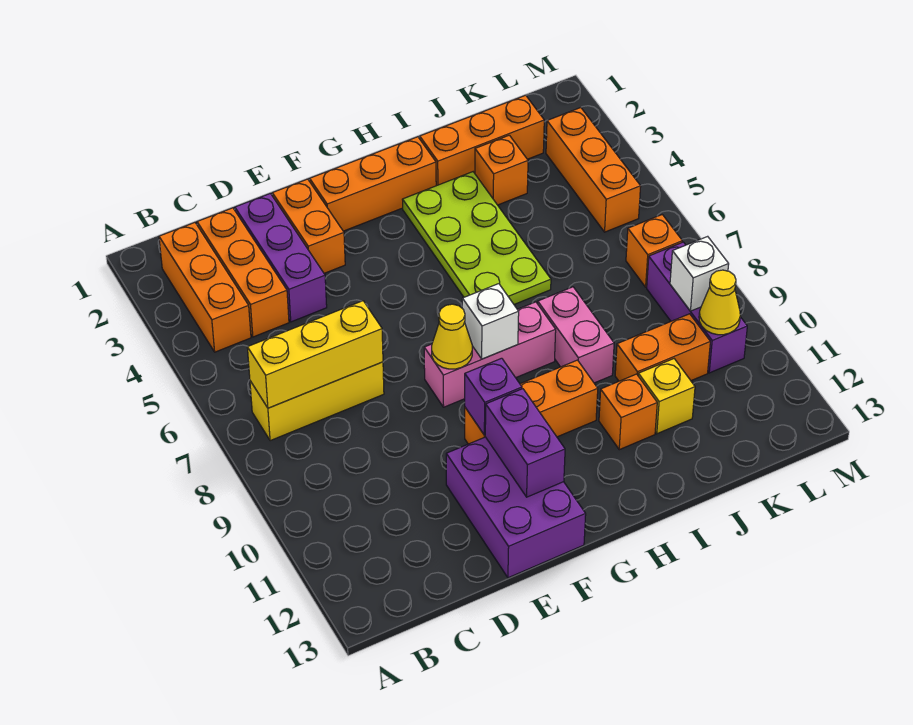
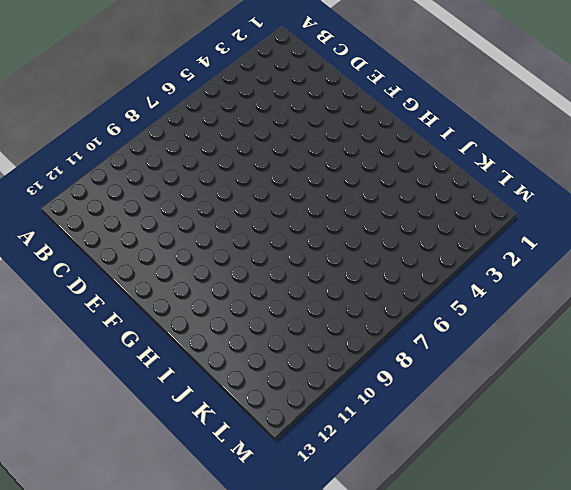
none -> orange brick B2:B4 level 1
none -> yellow brick B7:D7 level 1
none -> orange brick C2:C4 level 1

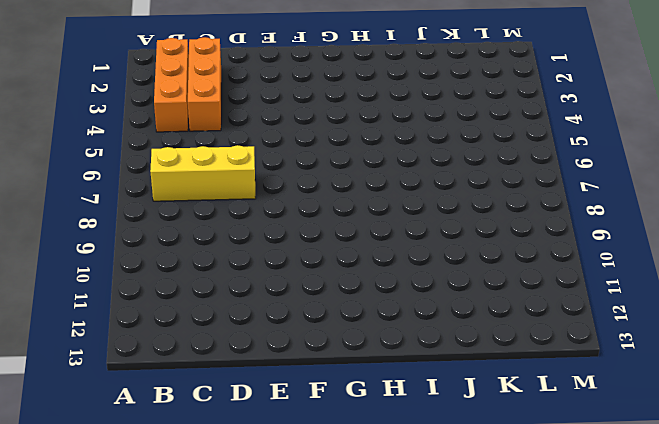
none -> purple brick D2:D4 level 1
none -> orange brick E2:E3 level 1
none -> purple brick E11:F13 level 1

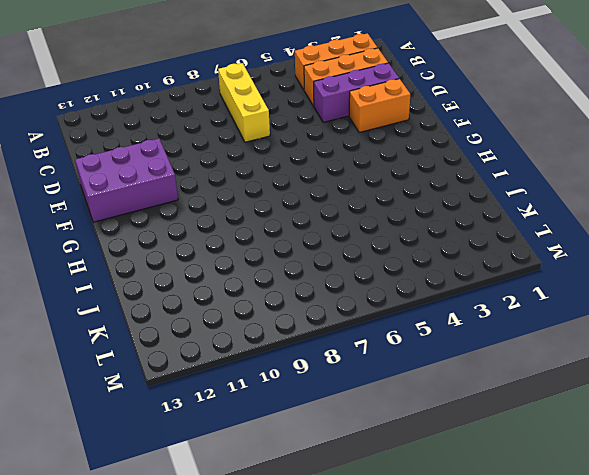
none -> orange brick F2:H2 level 1
none -> pink brick F8:H8 level 1
none -> orange brick F10:H10 level 1

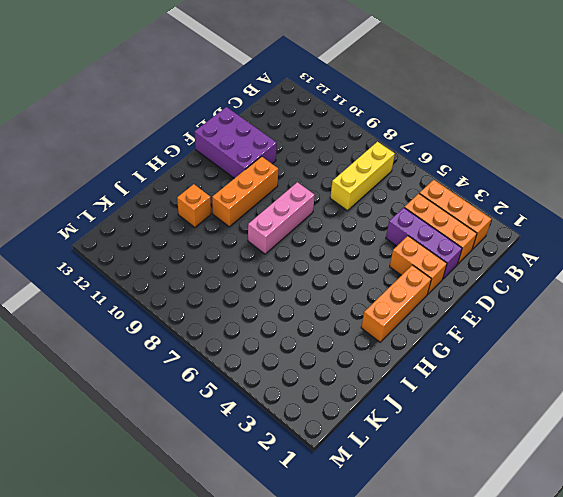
none -> lime plate H3:I6 level 1
none -> orange brick I2:K2 level 1
none -> pink brick I8:I9 level 1

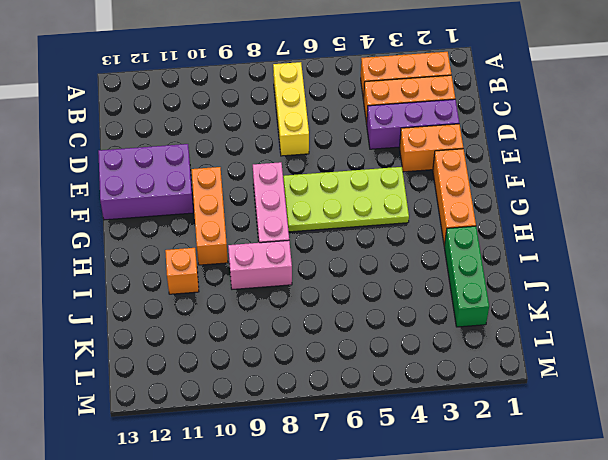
lime plate F4:G7 level 1 -> lime plate H3:I6 level 1
green brick I2:K2 level 1 -> orange brick I2:K2 level 1
none -> orange brick J3 level 1
none -> orange brick J10:K10 level 1
none -> yellow brick J11 level 1

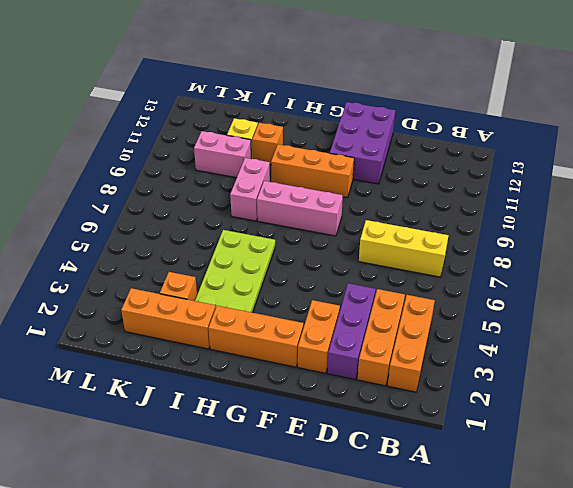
pink brick J10:K10 level 1 -> orange brick J10:K10 level 1
none -> orange brick L3:L5 level 1
none -> orange brick L7 level 1
none -> purple brick L8:L10 level 1

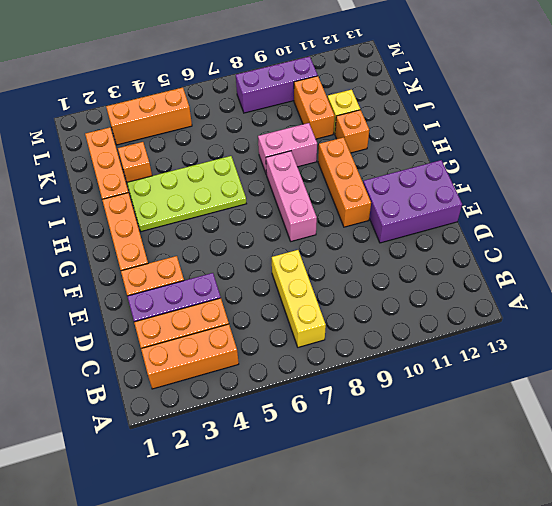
none -> orange brick L7 level 1
none -> yellow brick B7:D7 level 2
none -> yellow cone F8 level 2

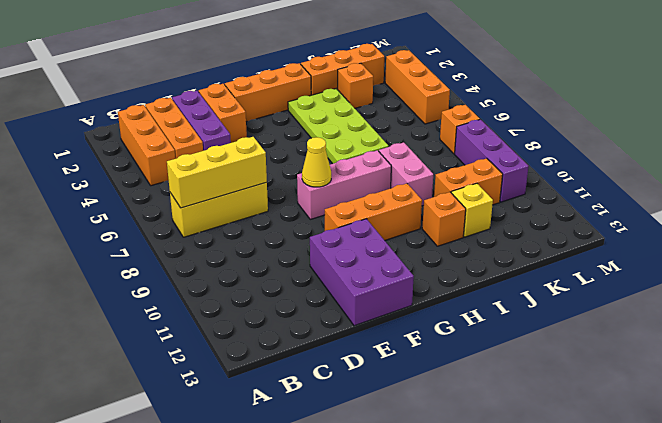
none -> purple brick F10 level 2
none -> purple brick F11:F12 level 2
none -> white brick G8 level 2

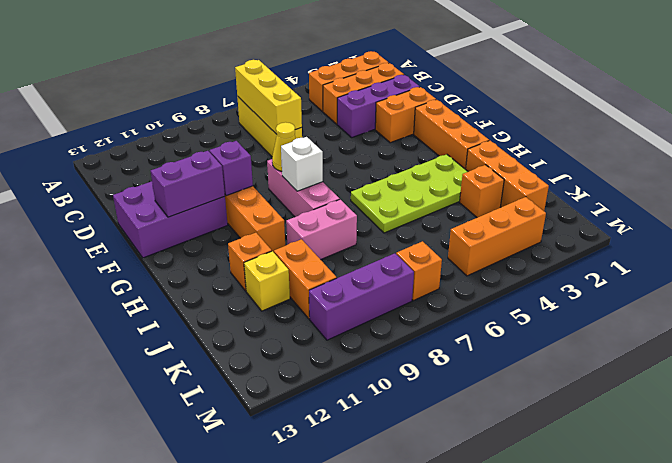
none -> white brick L9 level 2
none -> yellow cone L10 level 2

